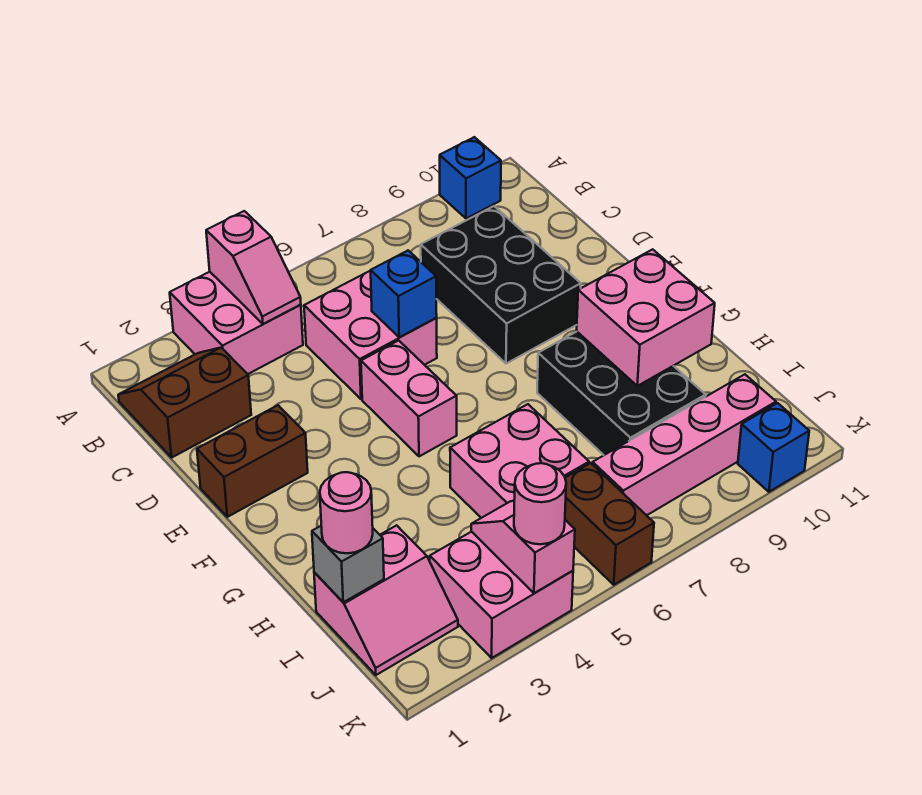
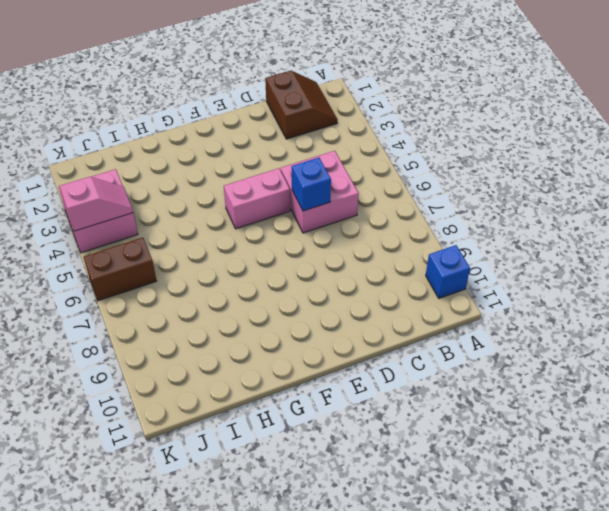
none -> pink brick A3:B4 level 1
none -> black brick C8:E9 level 1
none -> brown brick E1:E2 level 1

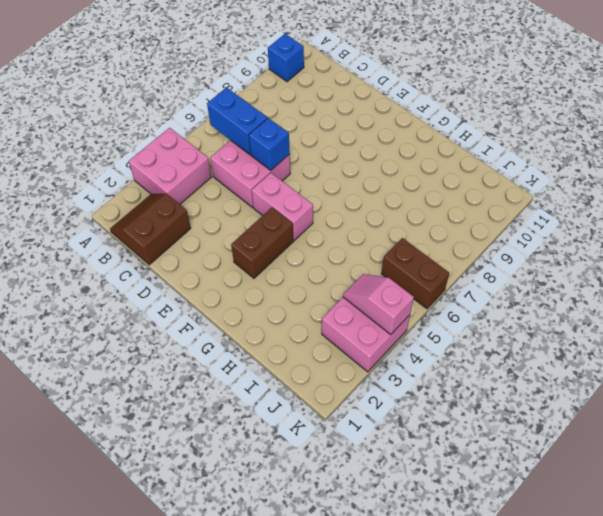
blue brick B6:C6 level 2 -> none
brown brick F3:F4 level 1 -> brown brick E1:E2 level 1
none -> black brick C8:E9 level 1
none -> black brick G8:I9 level 1
none -> pink brick H5:I6 level 1

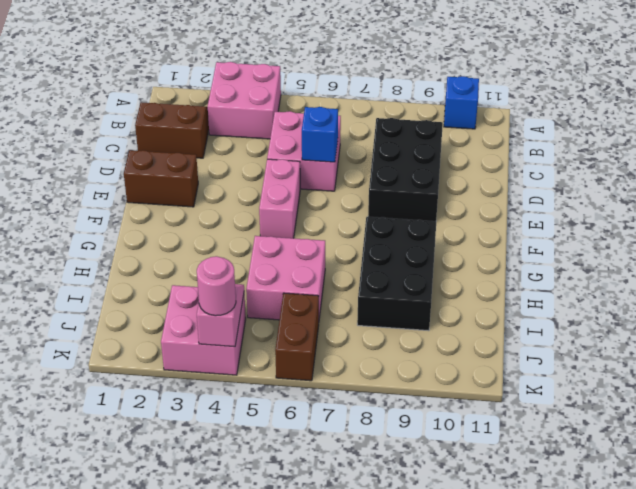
none -> pink slope I1:J2 level 1 top I
none -> pink brick J7:J10 level 1
none -> blue brick K10 level 1

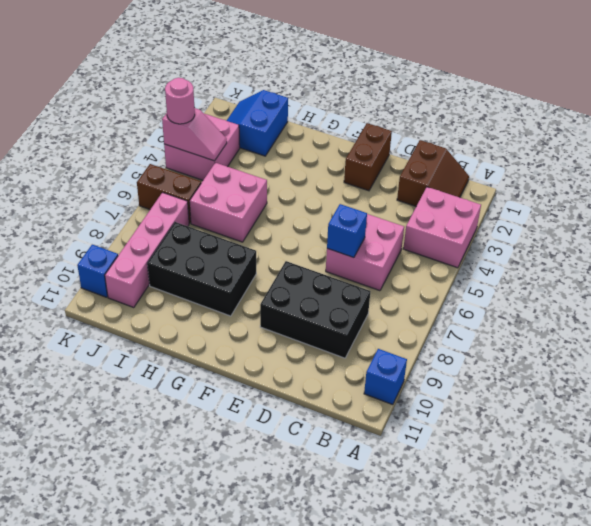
blue slope I1:J2 level 1 top I -> pink slope I1:J2 level 1 top I
none -> pink brick E5:F5 level 1
none -> pink slope A4:B4 level 2 top A
none -> pink brick G9:H10 level 2

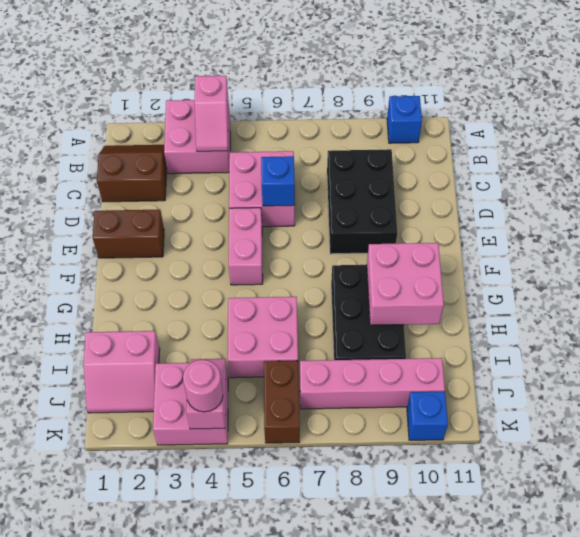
none -> grey brick I1 level 2
none -> pink round brick I1 level 3

